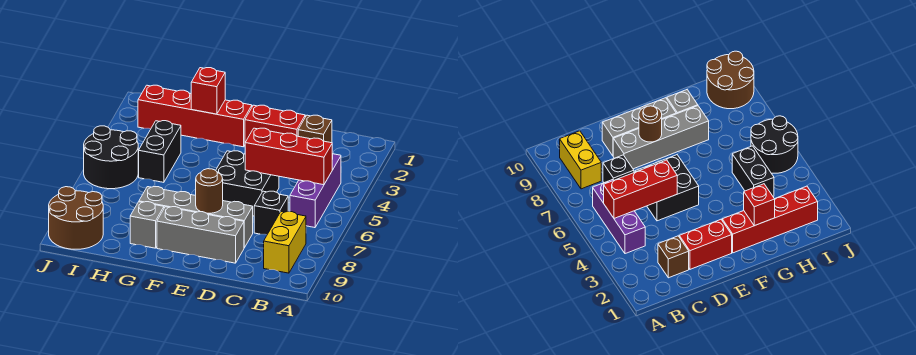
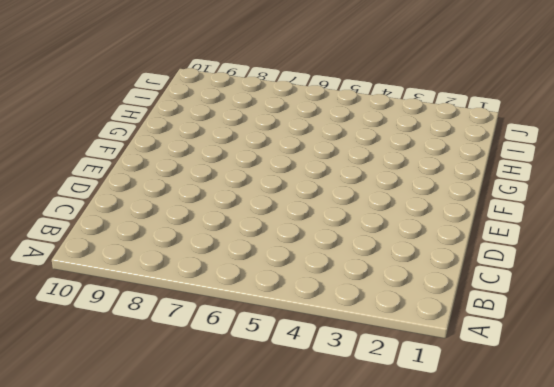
none -> purple brick B4:B6 level 1
none -> yellow brick B8:B9 level 1
none -> brown brick C2 level 1

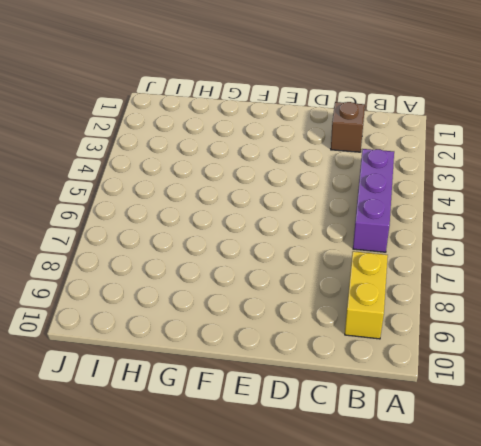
none -> black brick C7 level 1
none -> red brick D2:E2 level 1
none -> black brick D5:E6 level 1

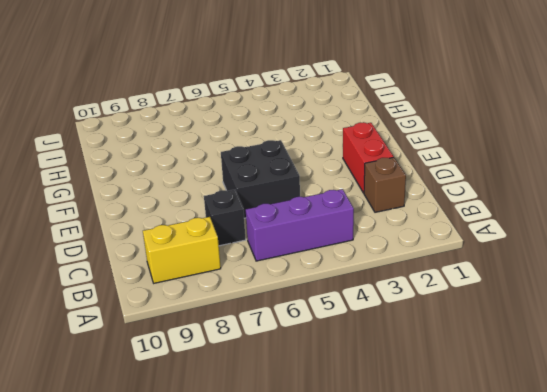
none -> grey brick D8:G8 level 1
none -> grey brick D9:F9 level 1
none -> red brick F2:I2 level 1

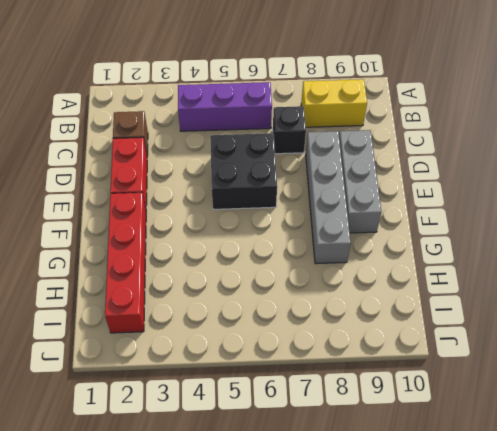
none -> grey brick G9 level 1
none -> black brick H4:H5 level 1
none -> black round brick I5:J6 level 1

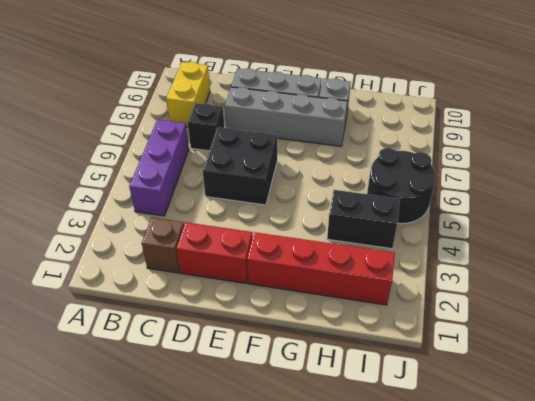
black brick H4:I4 level 1 -> black brick H4:H5 level 1
none -> brown round brick I9:J10 level 1
none -> red brick B5:D5 level 2
none -> brown round brick E8 level 2

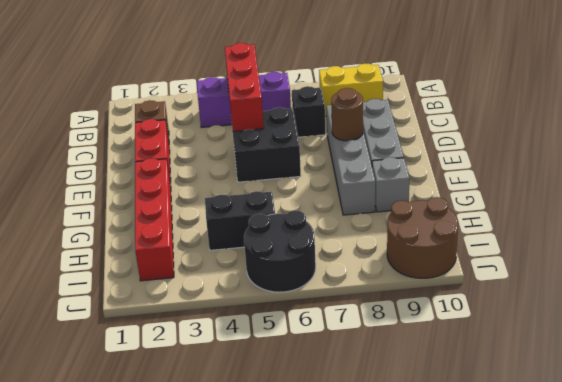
none -> red brick G2 level 2

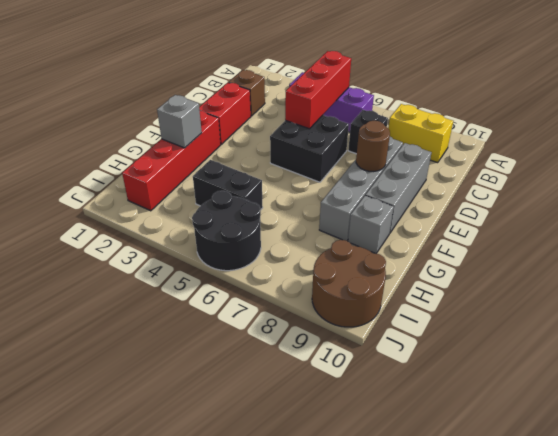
grey brick G2 level 2 -> red brick G2 level 2

